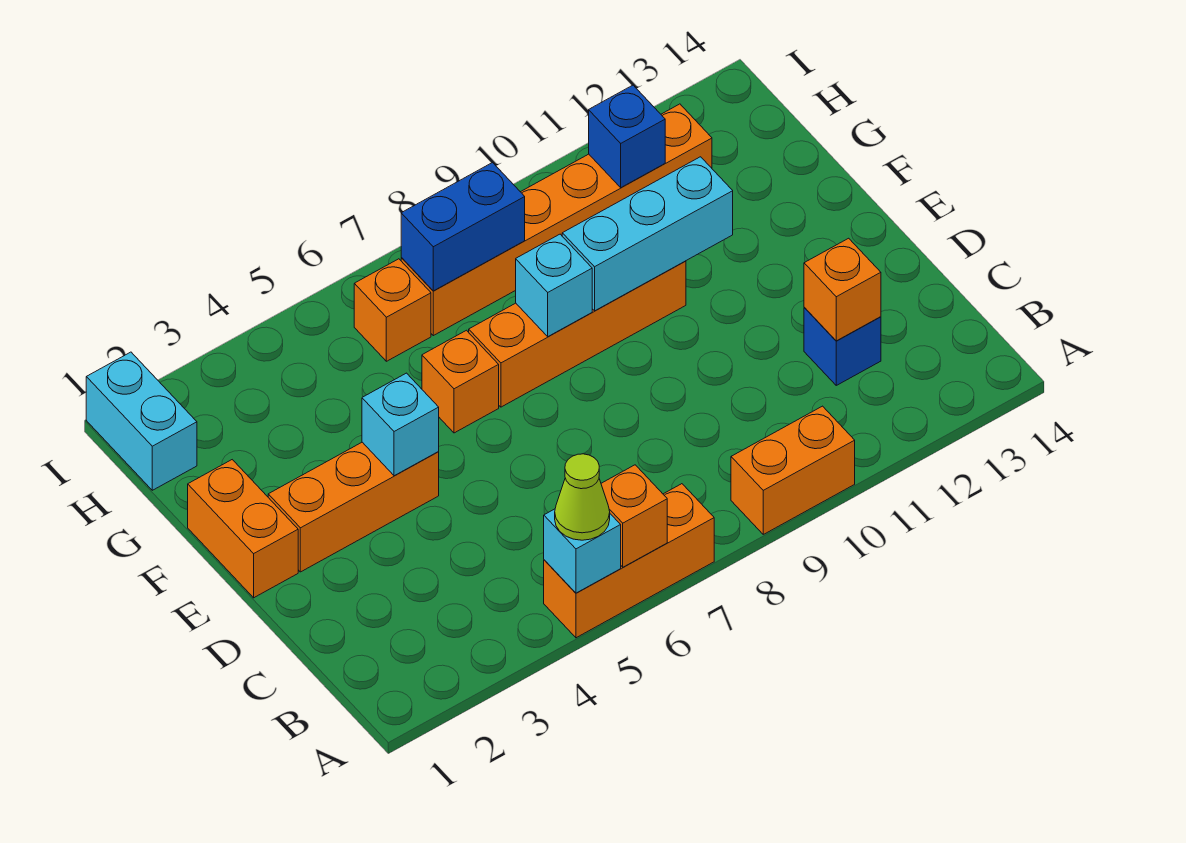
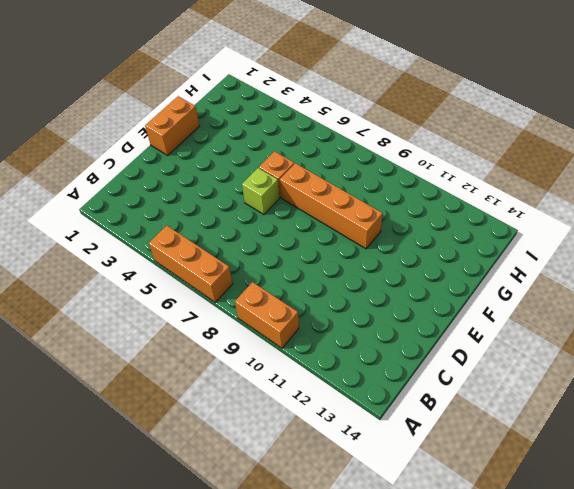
lime brick E6 level 1 -> none
none -> blue brick C12 level 1
none -> orange brick E2:E4 level 1
none -> cyan brick H1:I1 level 1

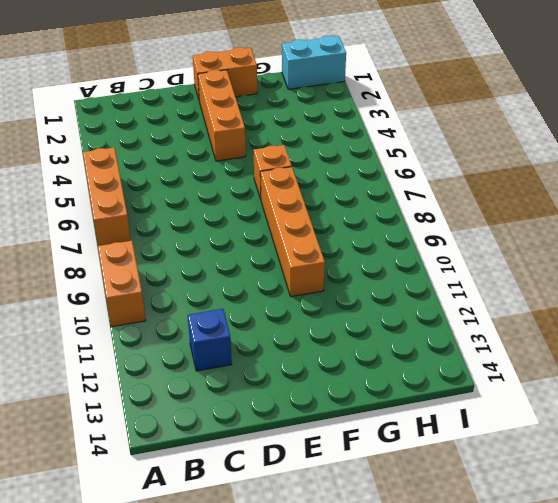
none -> orange brick H6 level 1
none -> orange brick H7:H12 level 1
none -> cyan brick A5 level 2

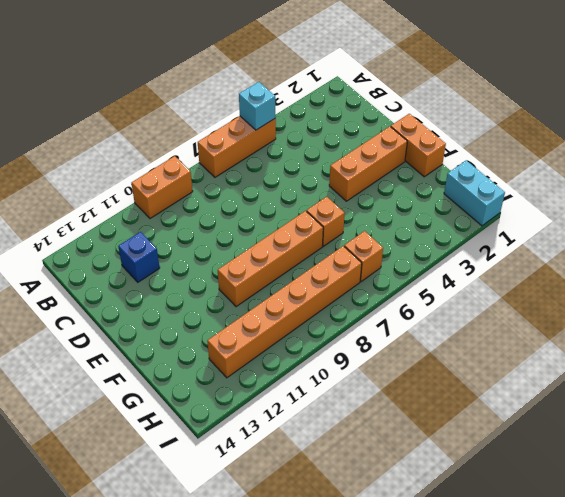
none -> orange brick A6 level 2
none -> orange brick C12 level 2
none -> cyan brick E4 level 2

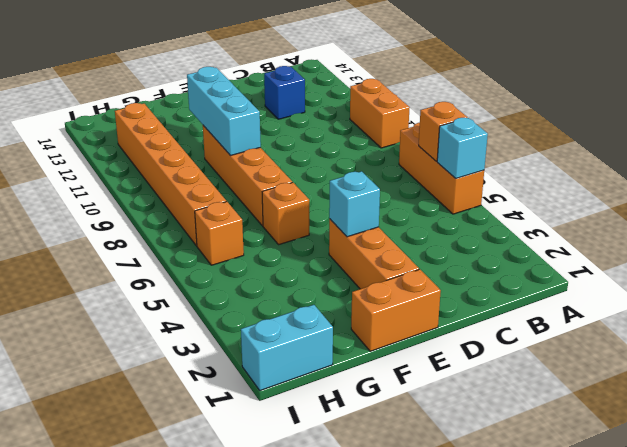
none -> orange brick C12 level 2
none -> cyan brick F8 level 2
none -> blue brick H7:H8 level 2

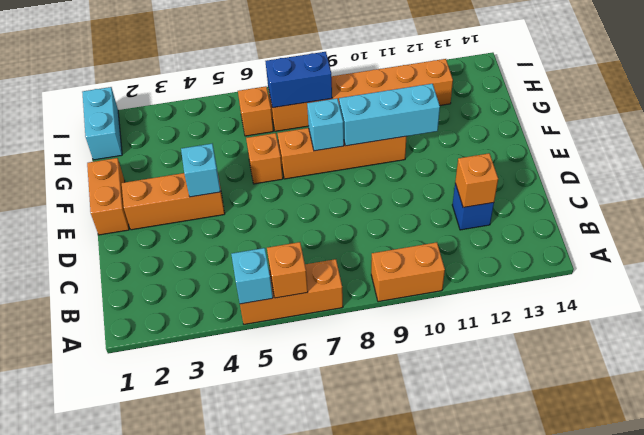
none -> blue brick H11 level 2
none -> lime cone A5 level 3

